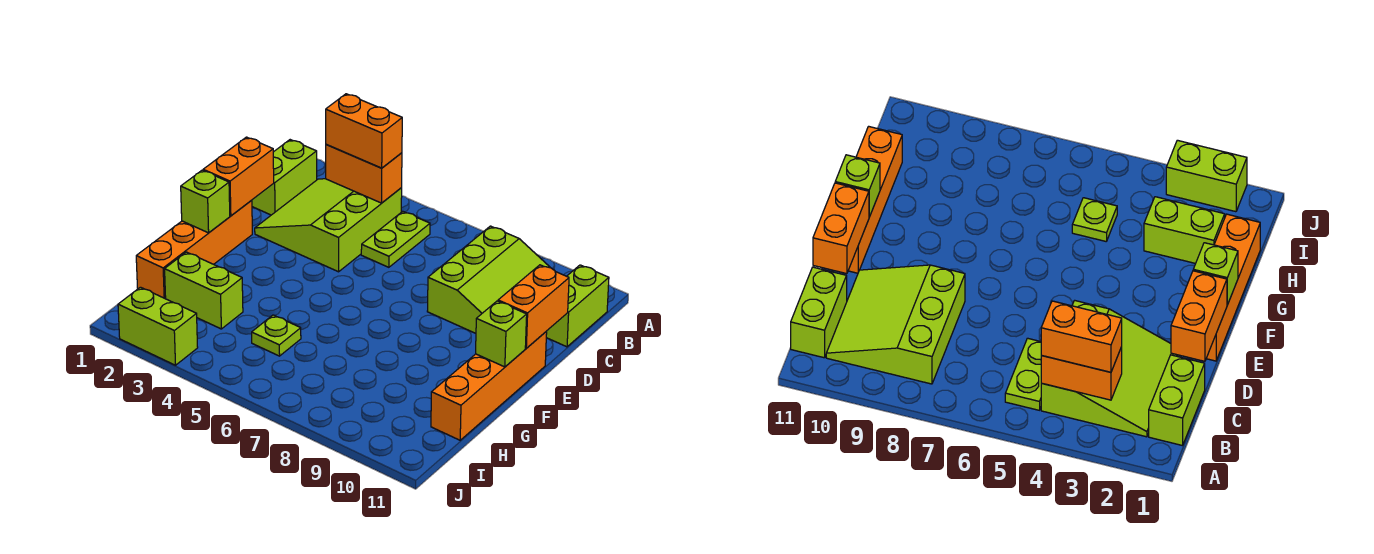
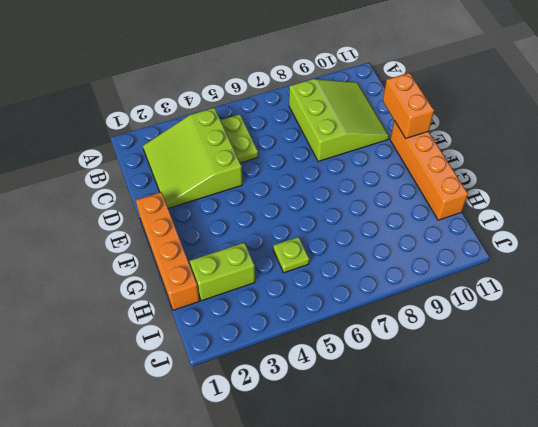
none -> lime brick B1:C1 level 1
none -> lime brick B11:C11 level 1
none -> lime brick J2:J3 level 1

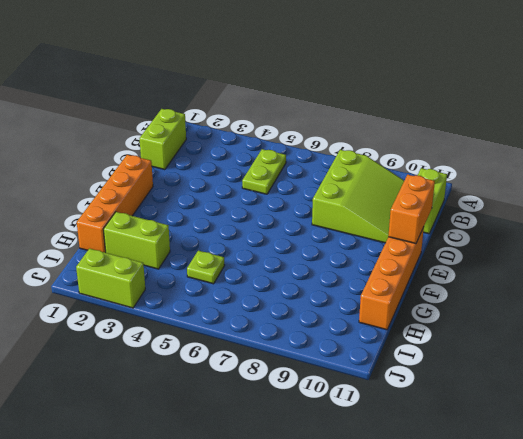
none -> lime slope B2:D4 level 1 top 4
none -> orange brick B3:B4 level 2
none -> orange brick D1:E1 level 2

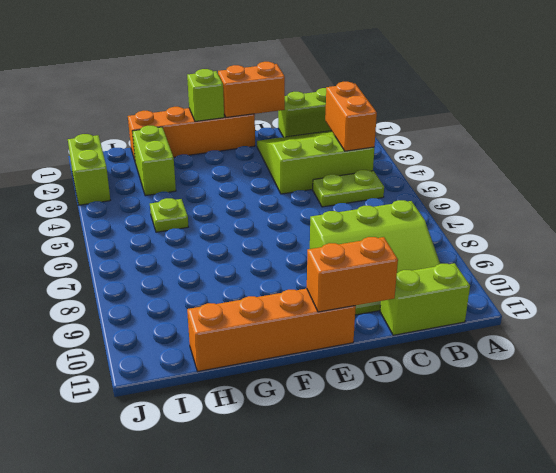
none -> lime brick F11 level 2
none -> orange brick B3:B4 level 3

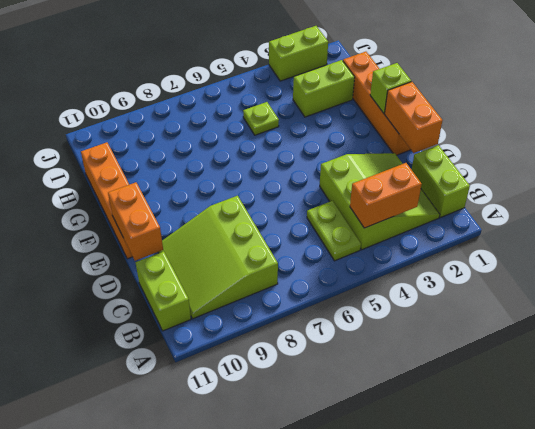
none -> lime brick F11 level 2
none -> orange brick B3:B4 level 3

